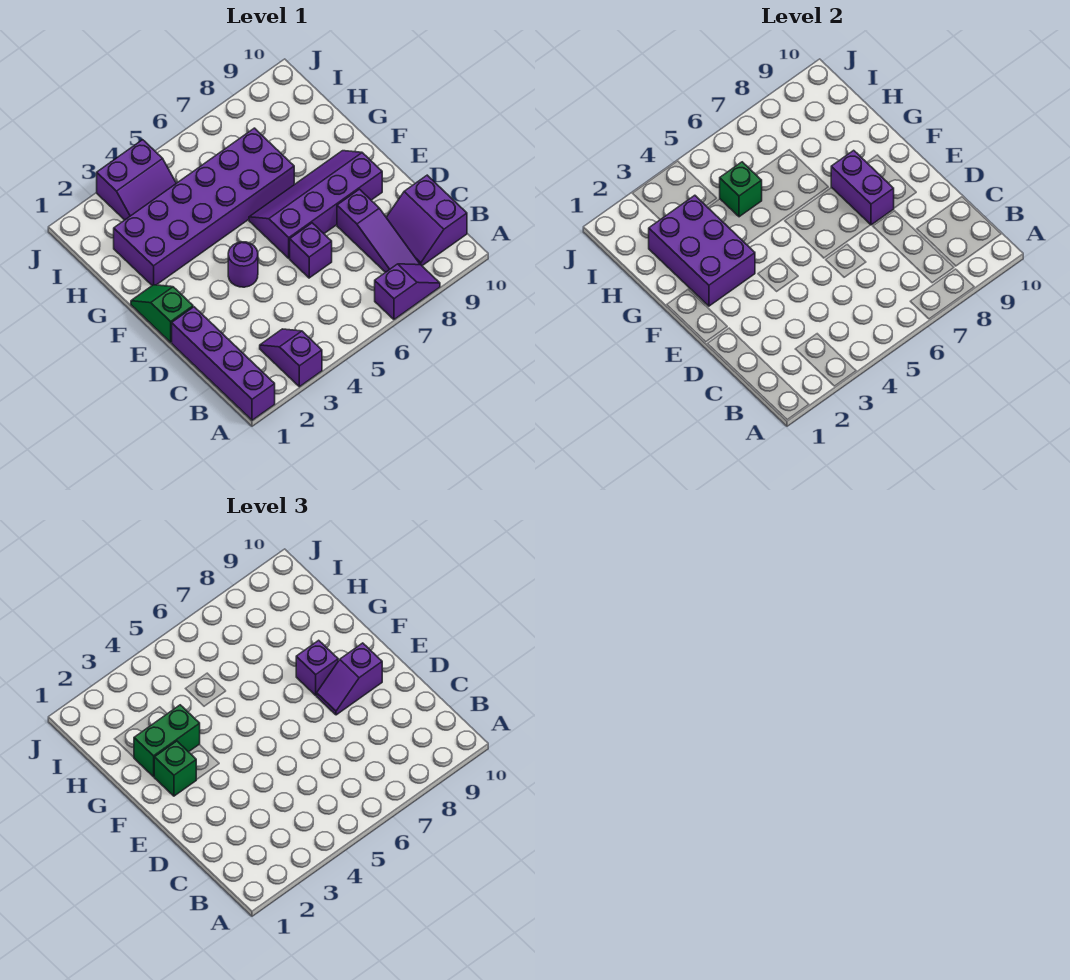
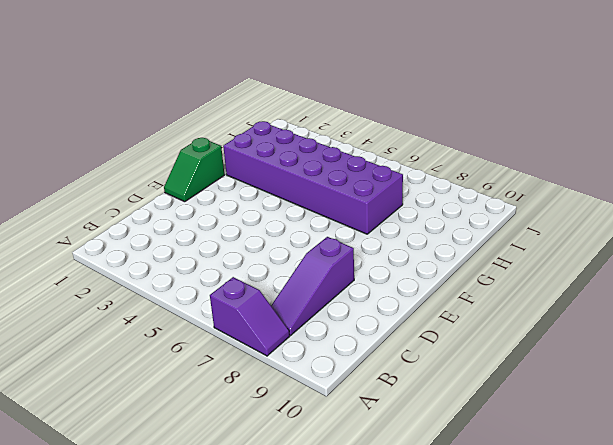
green slope E1:F1 level 1 top F -> green slope E1:F1 level 1 top E
none -> purple brick A1:D1 level 1
none -> purple slope A3:B3 level 1 top A
none -> purple slope B9:C10 level 1 top 10

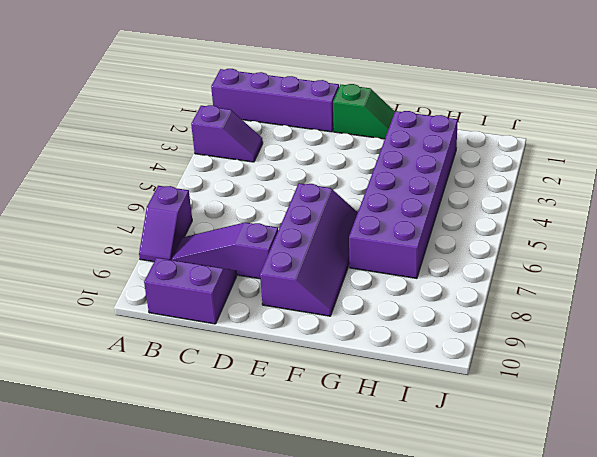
none -> purple brick D6 level 1
none -> purple round brick E4 level 1
none -> purple slope I3:J4 level 1 top J

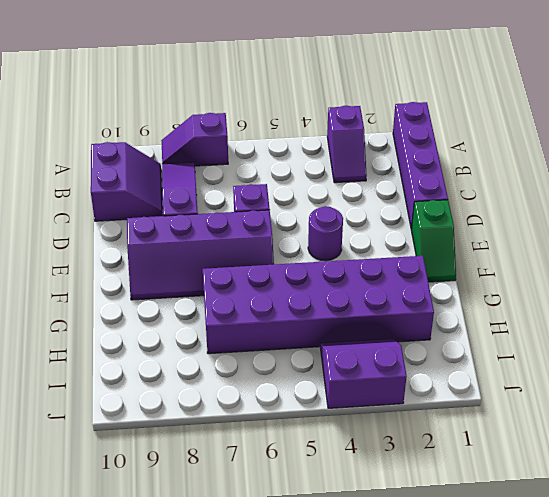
none -> purple brick E8:F8 level 2
none -> purple brick F2:H3 level 2
none -> green brick H5 level 2

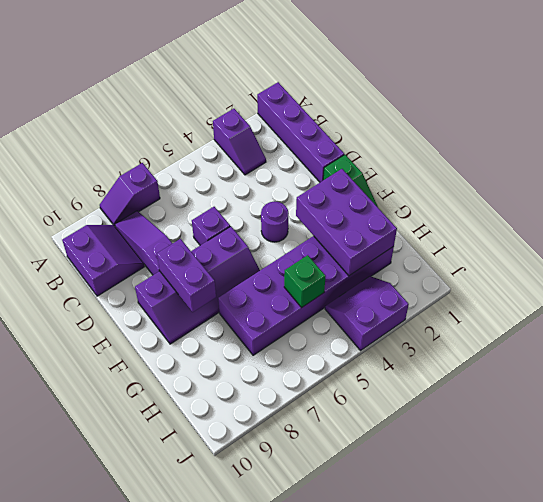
none -> purple slope E8:E9 level 3 top 9
none -> green brick F2 level 3
none -> purple brick F8 level 3

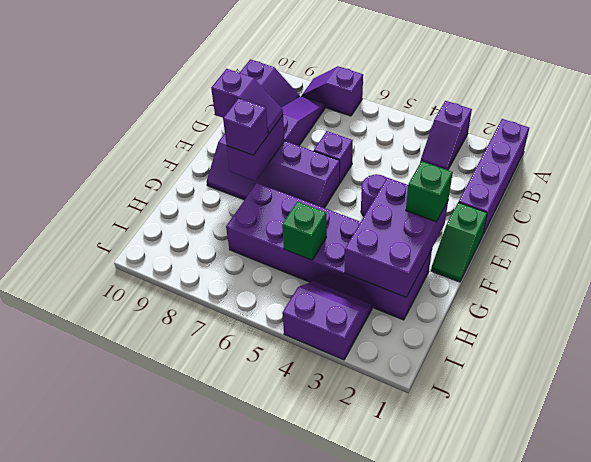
none -> green brick G2:G3 level 3

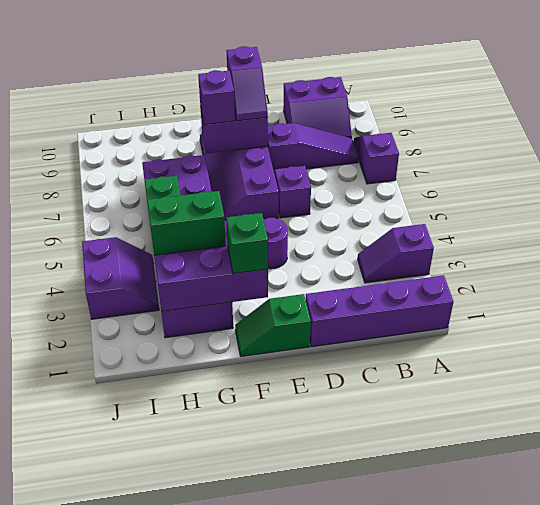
green brick G3:H3 level 3 -> green brick G2:G3 level 3

